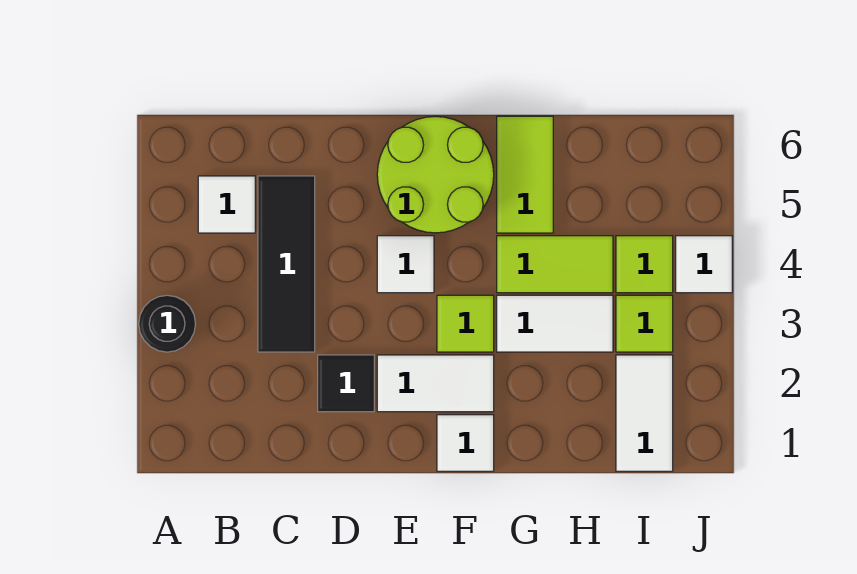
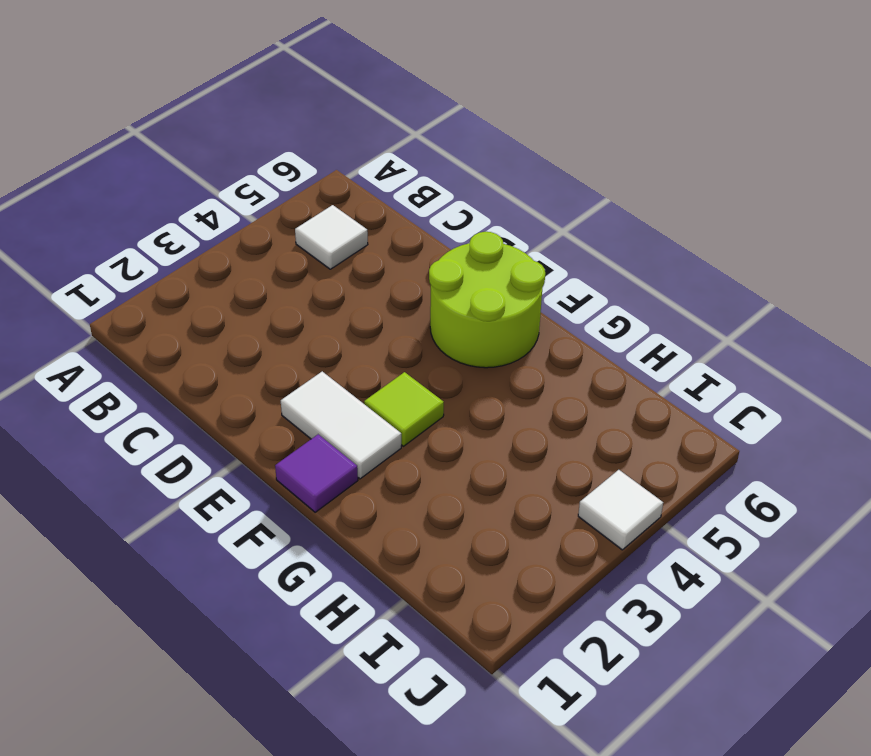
purple tile F1 level 1 -> white tile F1 level 1
none -> black round brick A3 level 1
none -> black tile C3:C5 level 1
none -> black tile D2 level 1

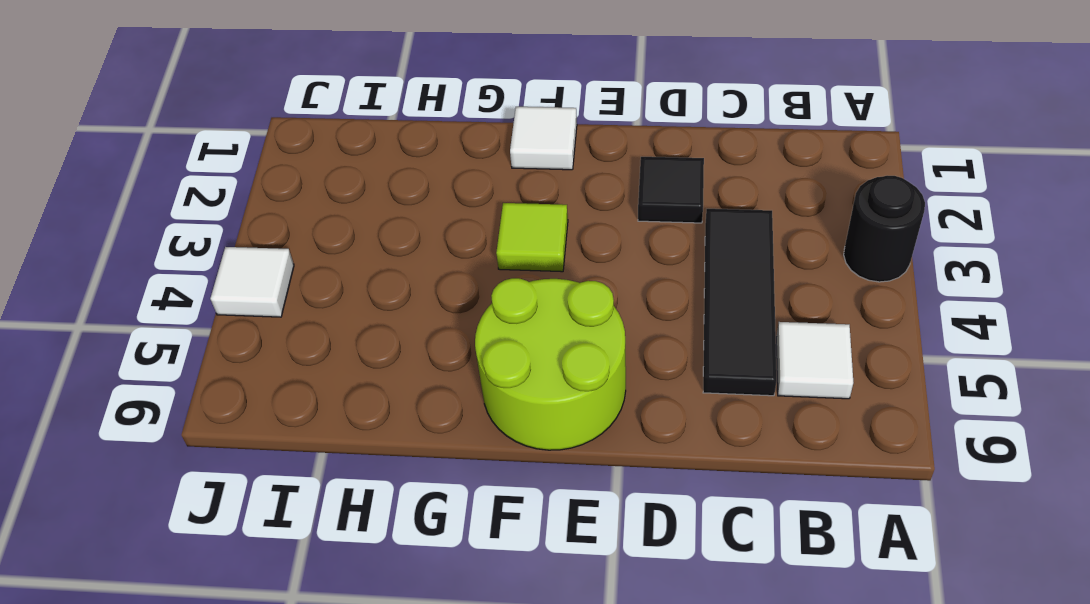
none -> white tile E2:F2 level 1
none -> white tile E4 level 1
none -> white tile G3:H3 level 1

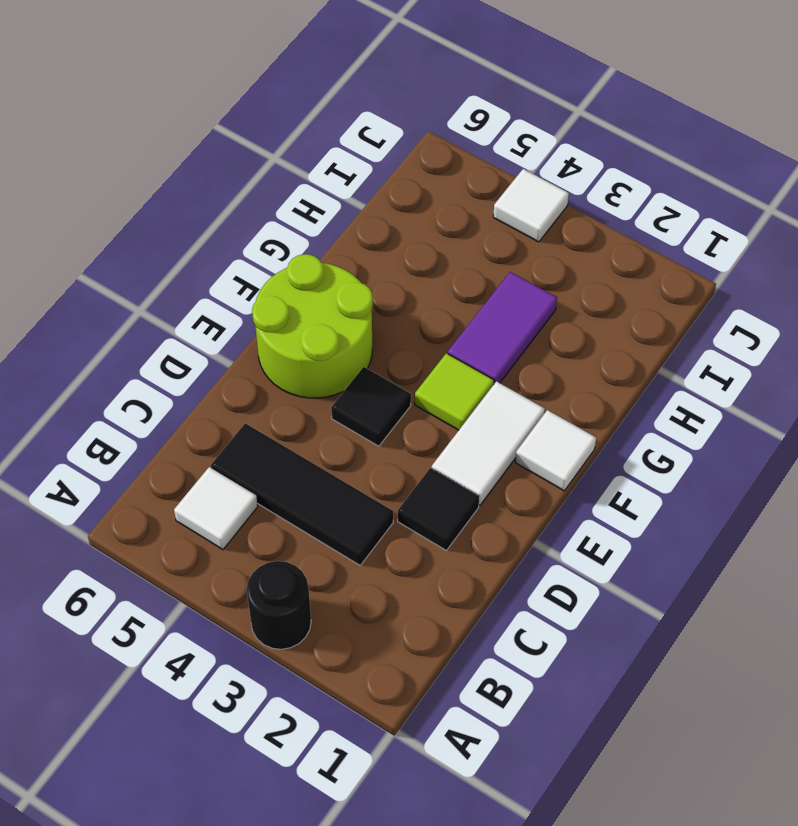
black tile E4 level 1 -> white tile E4 level 1
purple tile G3:H3 level 1 -> white tile G3:H3 level 1
none -> lime tile G4:H4 level 1
none -> lime tile G5:G6 level 1
none -> white tile I1:I2 level 1

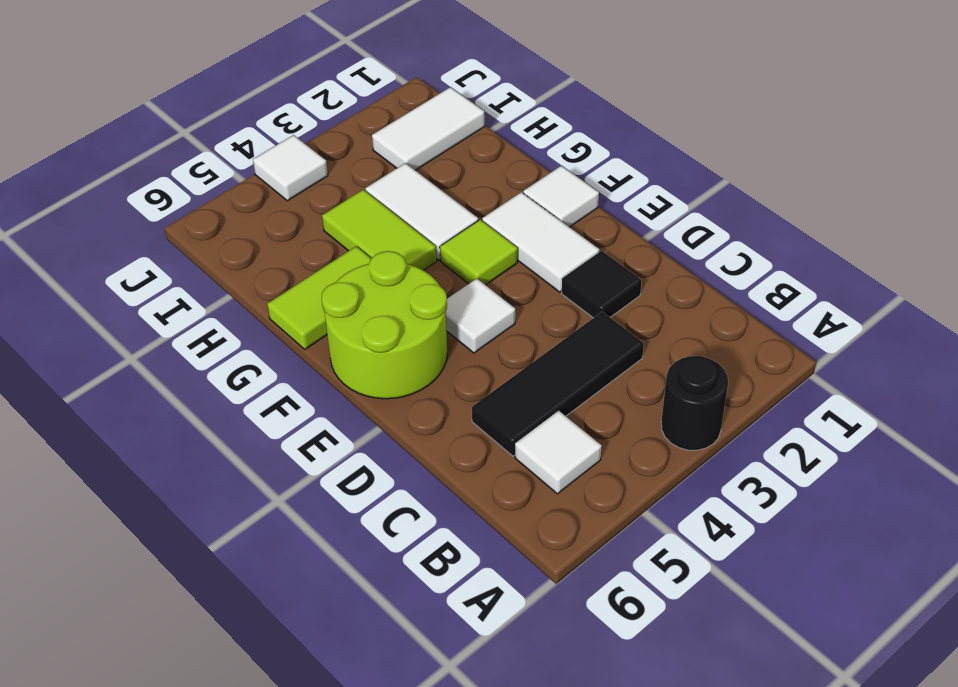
none -> lime tile I3 level 1
none -> lime tile I4 level 1

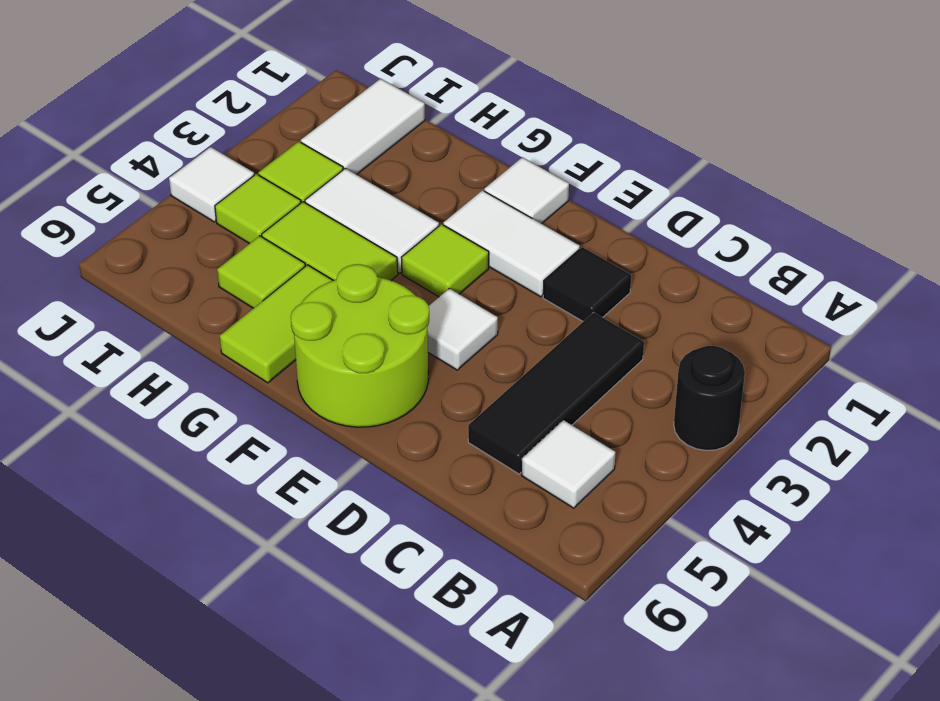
lime tile H5 level 1 -> none

